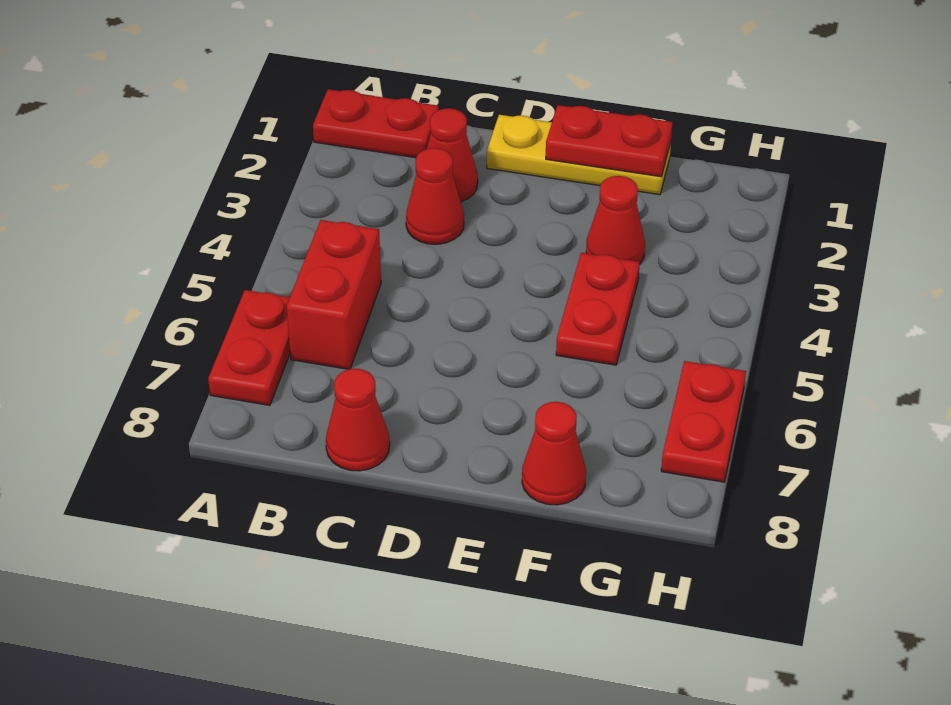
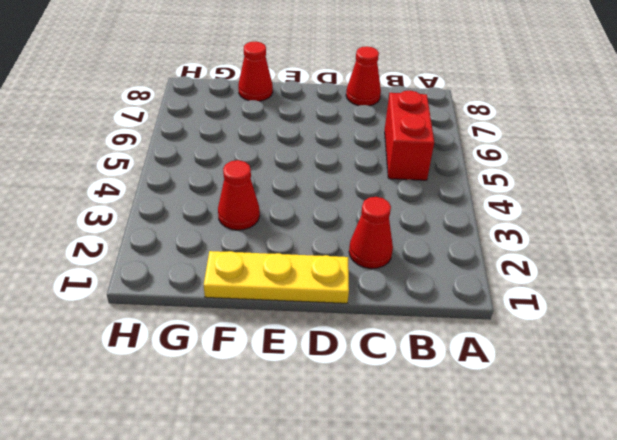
none -> red plate A1:B1 level 1
none -> red plate A6:A7 level 1
none -> red cone C3 level 1

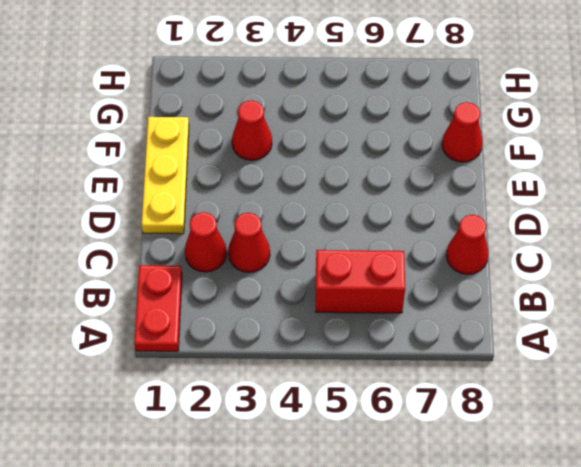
none -> red plate A6:A7 level 1
none -> red plate F4:F5 level 1
none -> red plate H6:H7 level 1

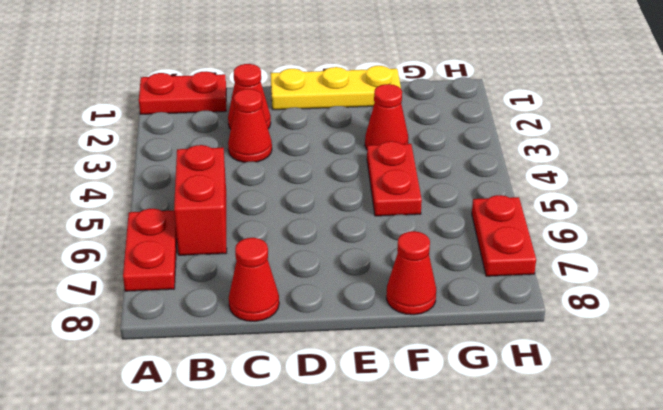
none -> red plate E1:F1 level 2

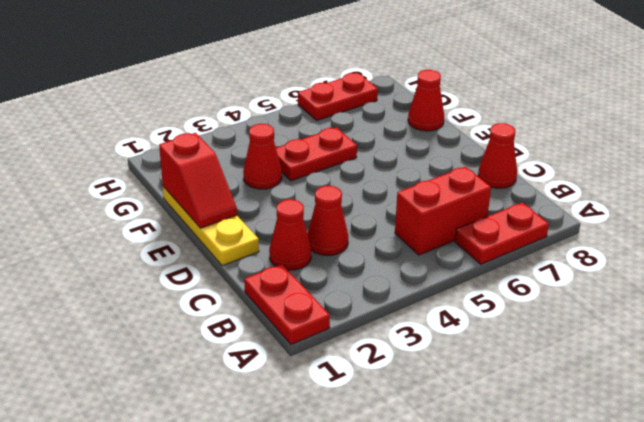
red slope E1:F1 level 2 top F -> red plate E1:F1 level 2

